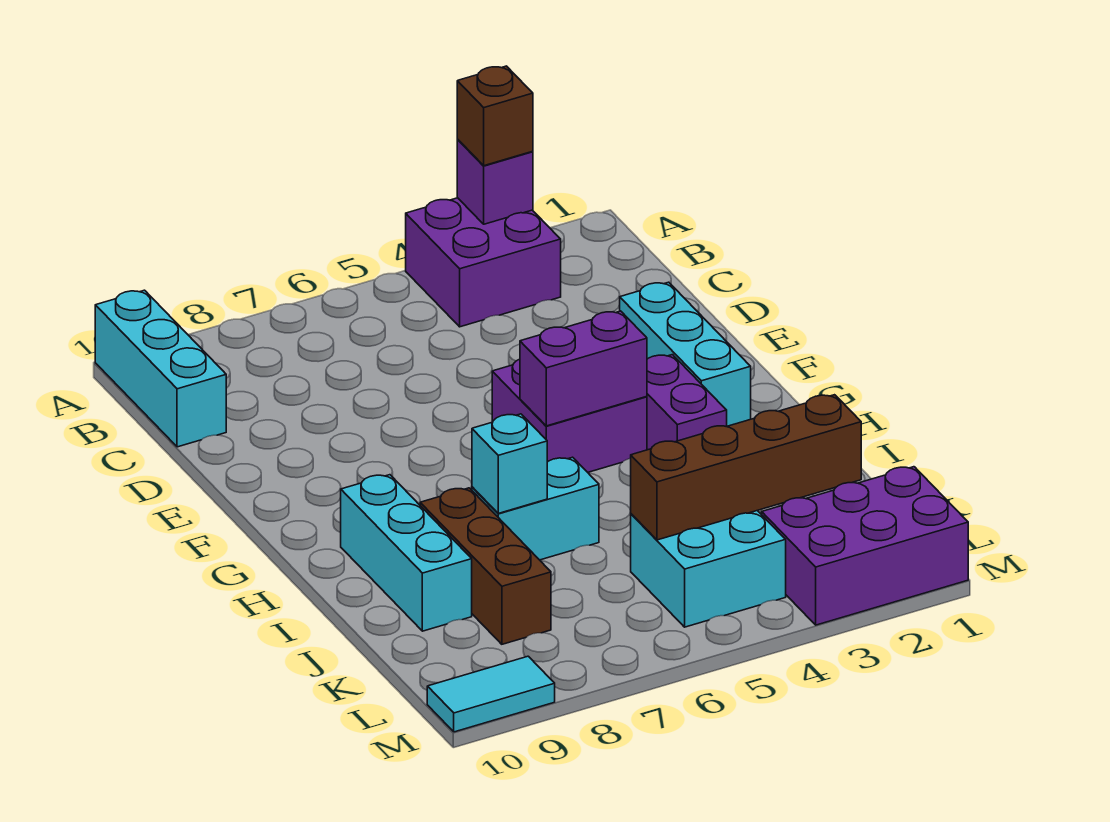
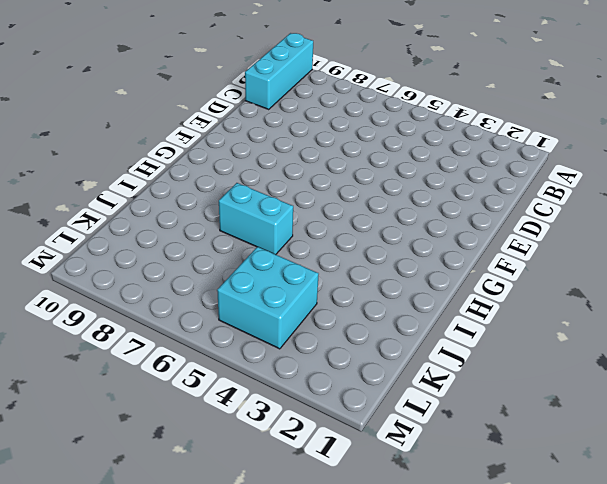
none -> purple brick A3:B4 level 1
none -> cyan brick E2:G2 level 1
none -> purple brick F4:G5 level 1

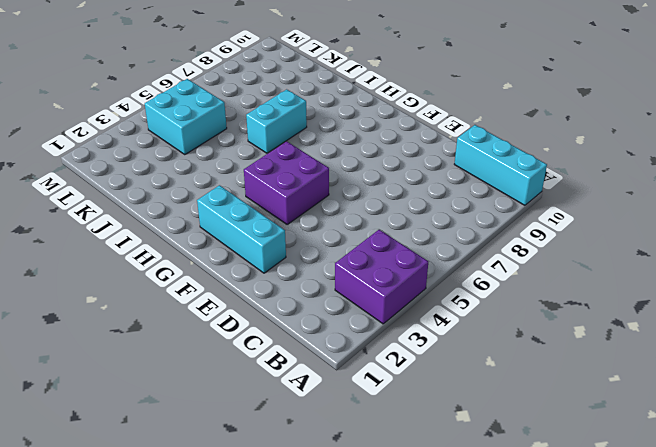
none -> purple brick G3:H3 level 1
none -> cyan brick H9:J9 level 1
none -> brown brick I8:K8 level 1

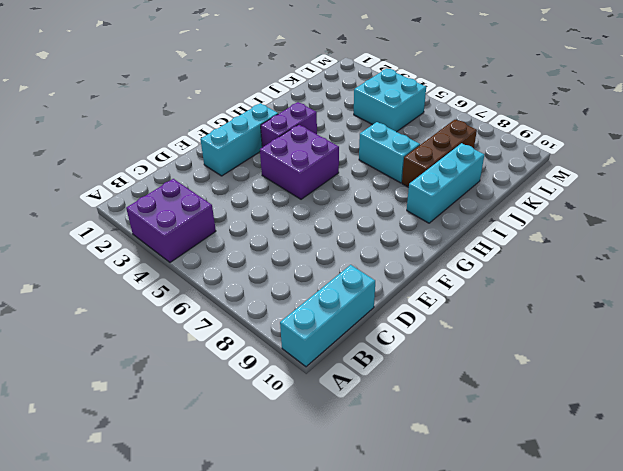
none -> purple brick L1:M3 level 1
none -> cyan tile M9:M10 level 1
none -> purple brick A3 level 2

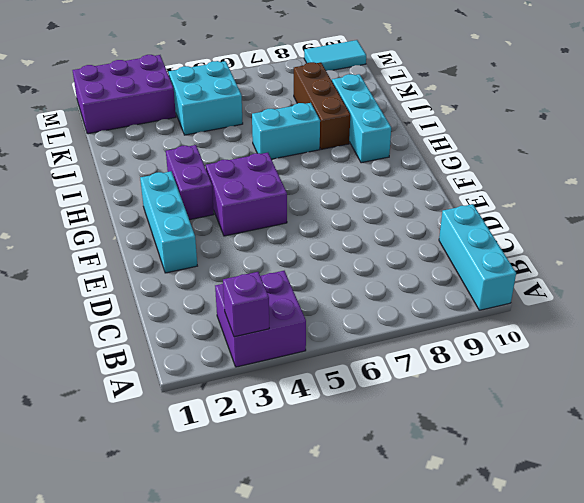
none -> purple brick G4:G5 level 2
none -> cyan brick I7 level 2
none -> brown brick K2:K5 level 2

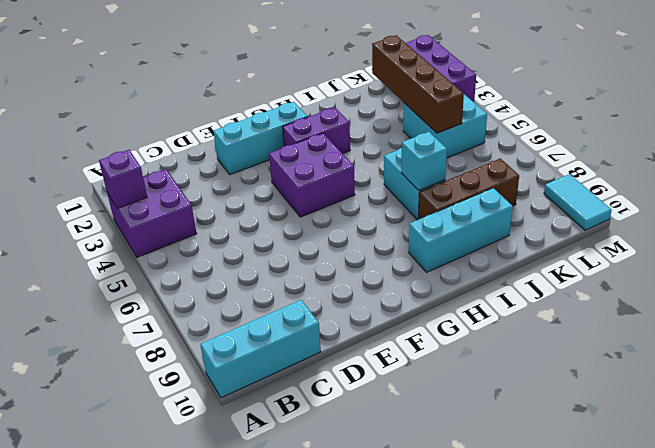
none -> purple brick G4:G5 level 2
none -> brown brick A3 level 3

